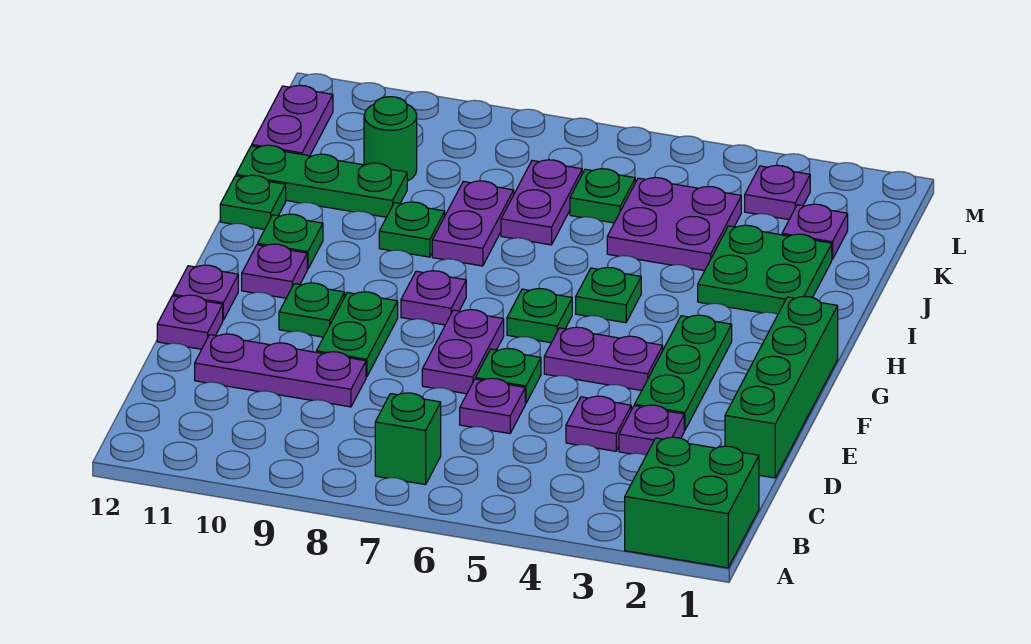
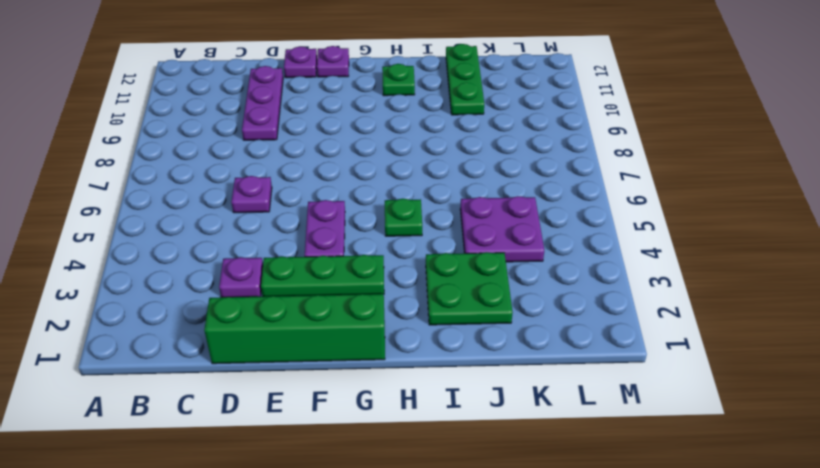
none -> green brick A1:B2 level 1
none -> green brick B7 level 1
none -> purple plate D4 level 1
none -> green plate E6 level 1

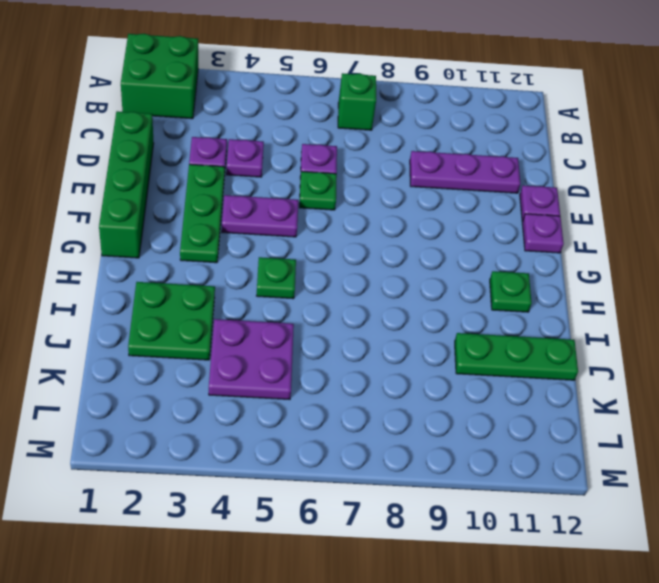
none -> purple plate E7:F7 level 1
none -> green plate E9:F9 level 1
none -> green plate F10 level 1
none -> green plate G6 level 1

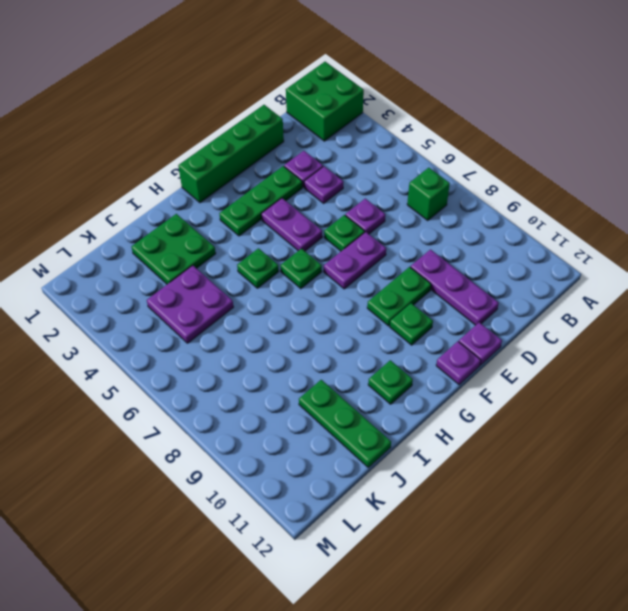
none -> purple plate G8 level 1
none -> purple plate G11 level 1
none -> purple plate I8:J8 level 1
none -> green plate I9 level 1

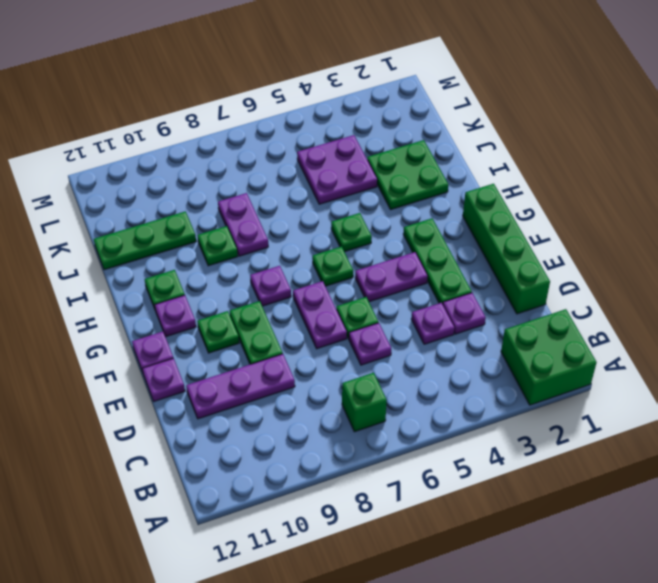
none -> green plate I12 level 1
none -> purple plate J7:K7 level 1
none -> purple plate K2 level 1
none -> green plate K6 level 1

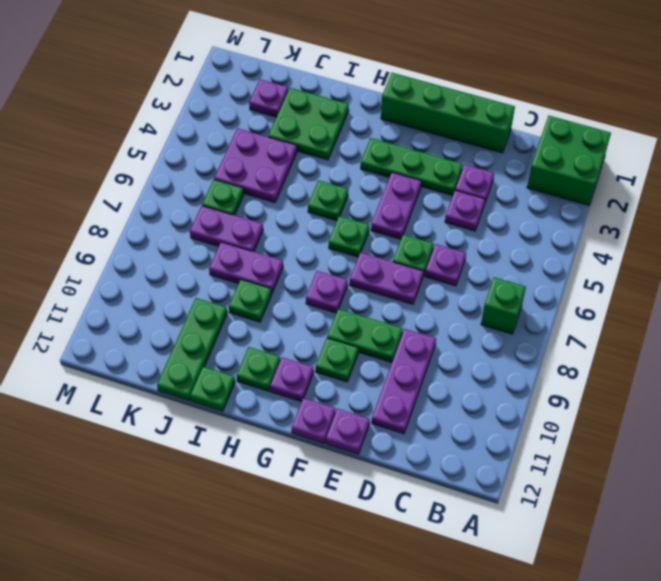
none -> green round brick K10 level 1
none -> purple plate K12:L12 level 1
none -> purple plate L3 level 1

